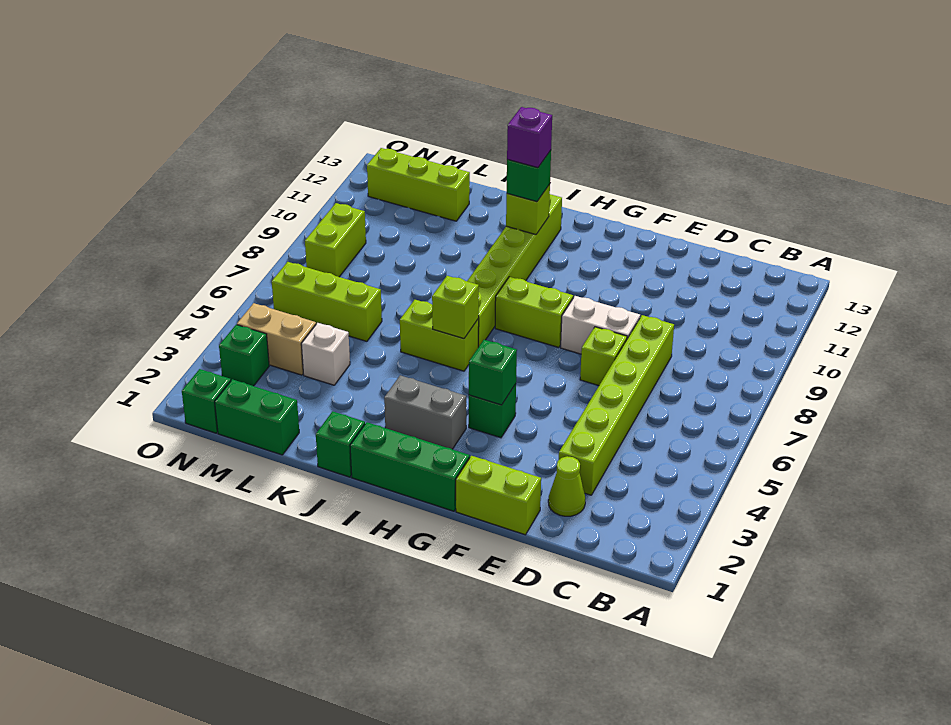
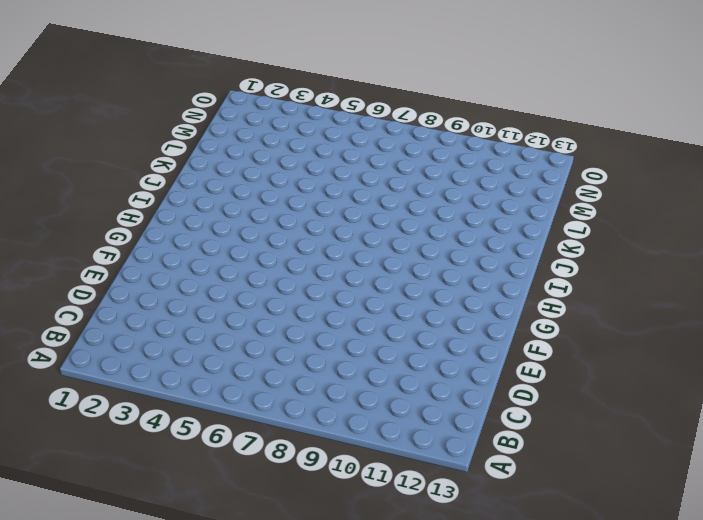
none -> lime cone D2 level 1
none -> lime brick D3:D8 level 1
none -> lime brick E1:F1 level 1

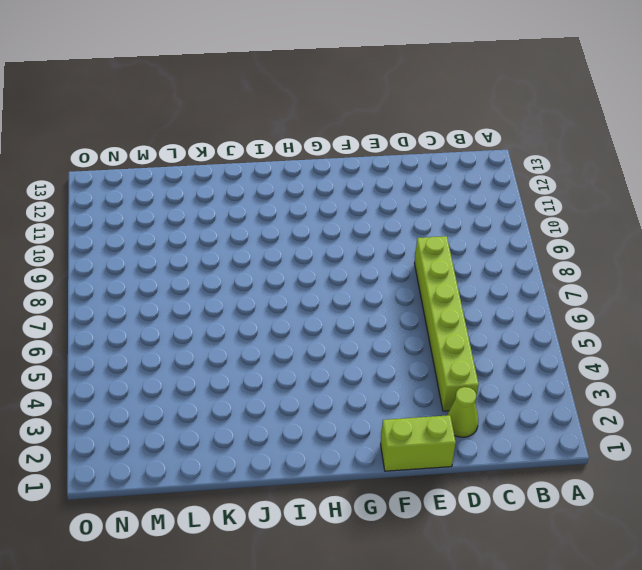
none -> lime brick E7 level 1
none -> white brick E8:F8 level 1
none -> green brick G1:I1 level 1

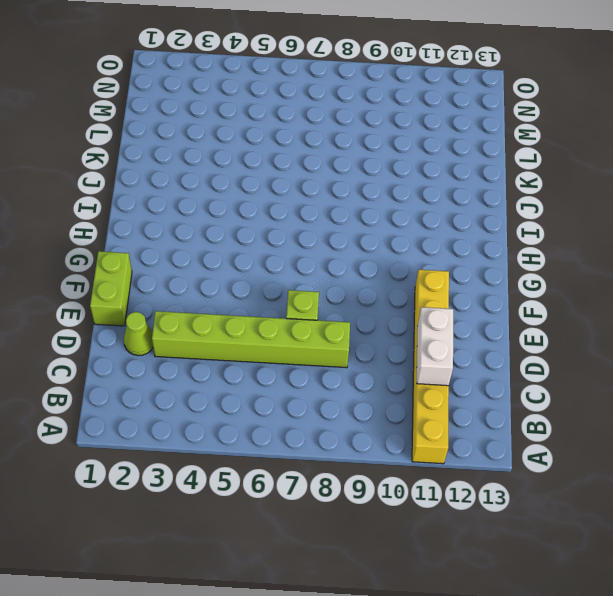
yellow brick A11:F11 level 1 -> none
white brick C11:D11 level 2 -> white brick E8:F8 level 1
none -> green brick G1:I1 level 1
none -> green brick G4 level 1
none -> lime brick G8:H8 level 1

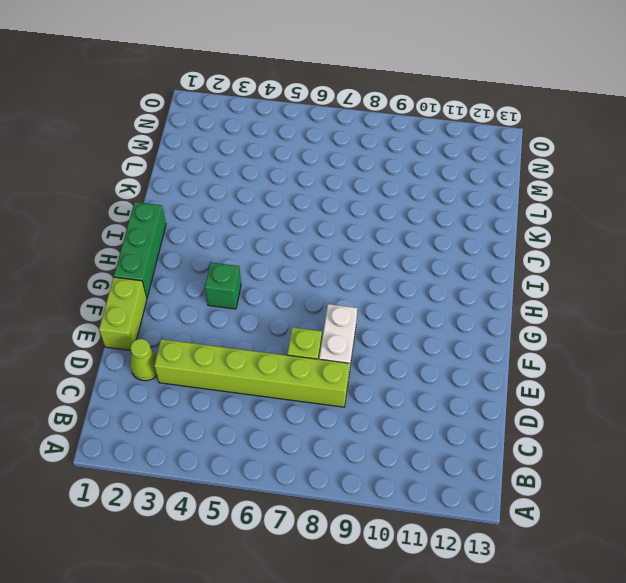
none -> lime brick G8:H8 level 1
none -> grey brick H3:I3 level 1
none -> lime brick I6:J6 level 1

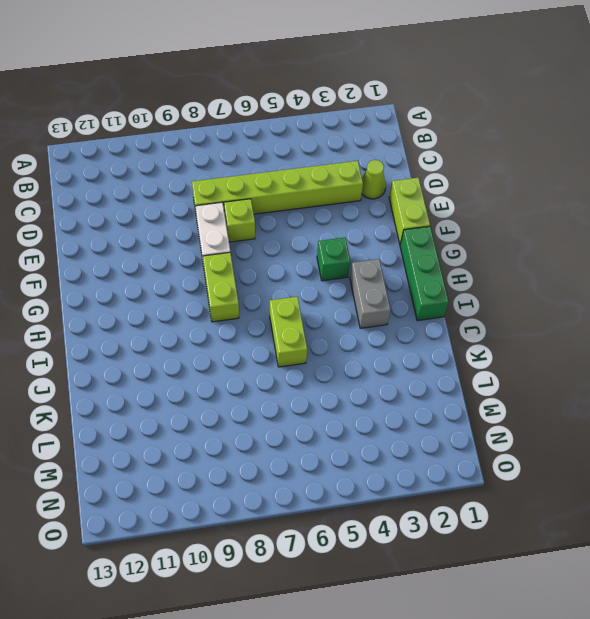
none -> lime brick I7:I12 level 1
none -> green brick J1 level 1
none -> green brick L1:M1 level 1

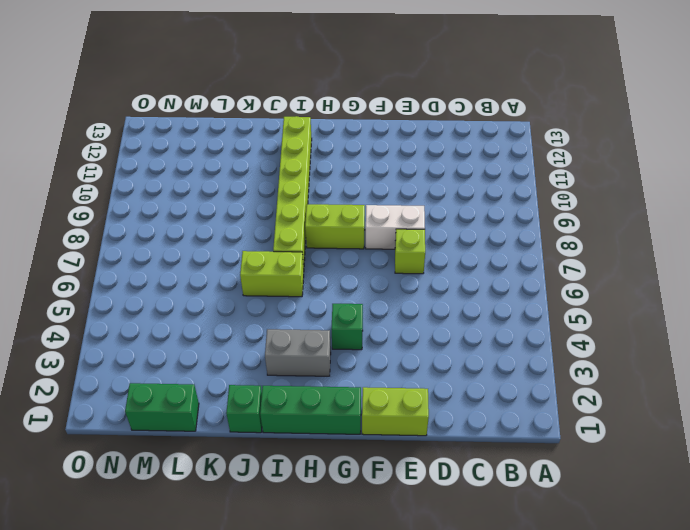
none -> lime cone D2 level 1
none -> lime brick D3:D8 level 1
none -> white brick L4 level 1

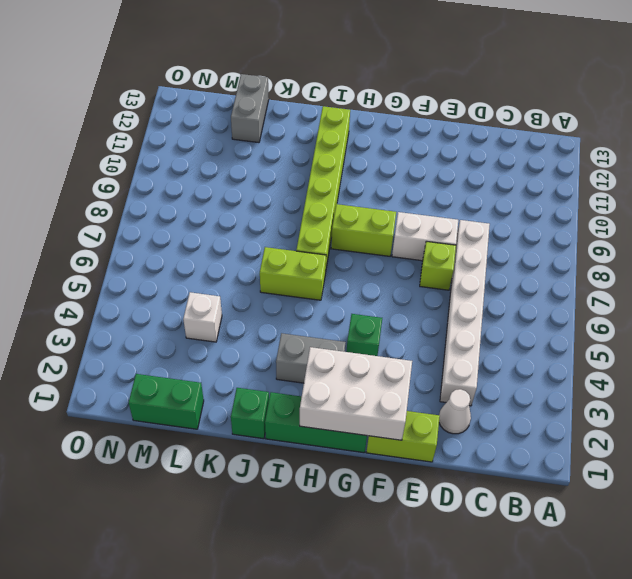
white cone D2 level 1 -> lime cone D2 level 1
white brick D3:D8 level 1 -> lime brick D3:D8 level 1
white brick F1:H2 level 2 -> none
grey brick L12:L13 level 1 -> lime brick L12:N12 level 1
none -> lime brick L6:N6 level 1
none -> tan brick M4:N4 level 1
none -> green brick N1 level 1

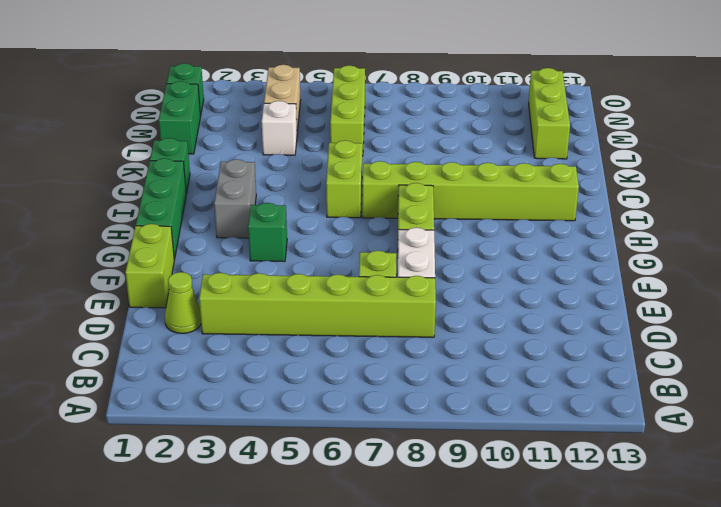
none -> green brick N3 level 1
none -> lime brick N8:N9 level 1
none -> green brick G4 level 2

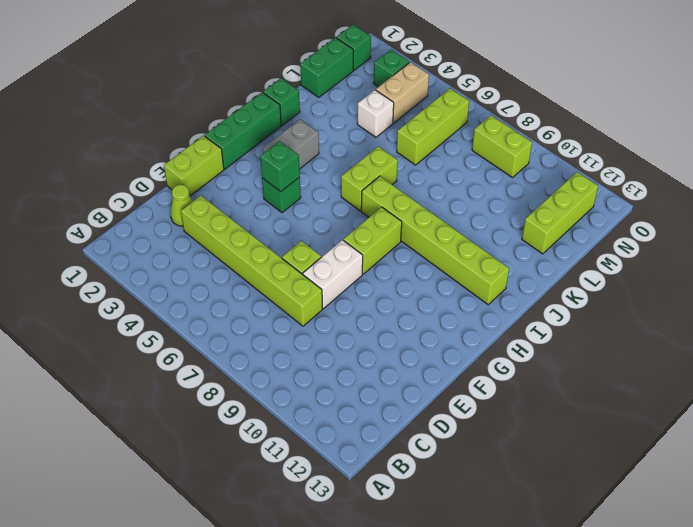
none -> lime brick I6 level 2
none -> lime brick I11 level 2
none -> green brick I11 level 3

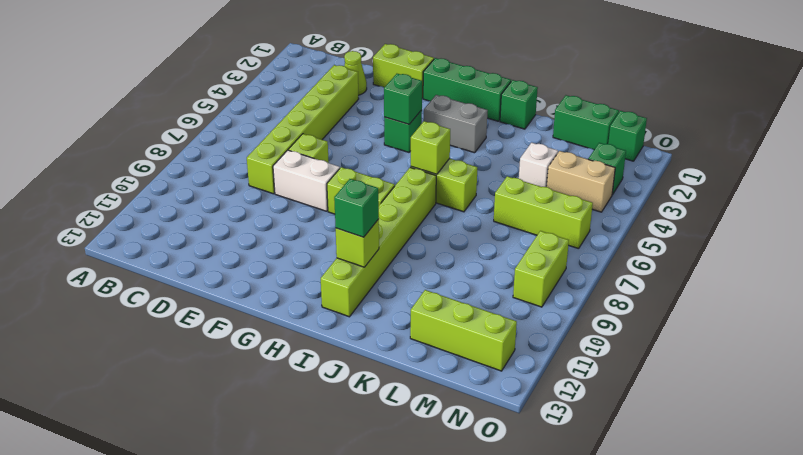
none -> purple brick I11 level 4

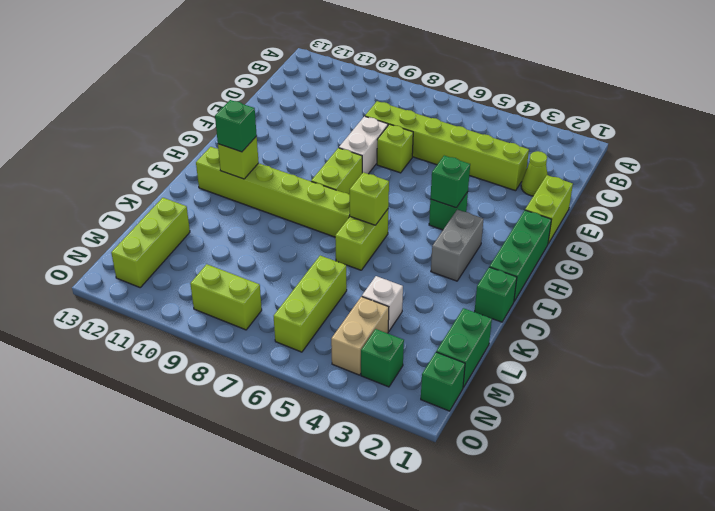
none -> purple brick I11 level 4

